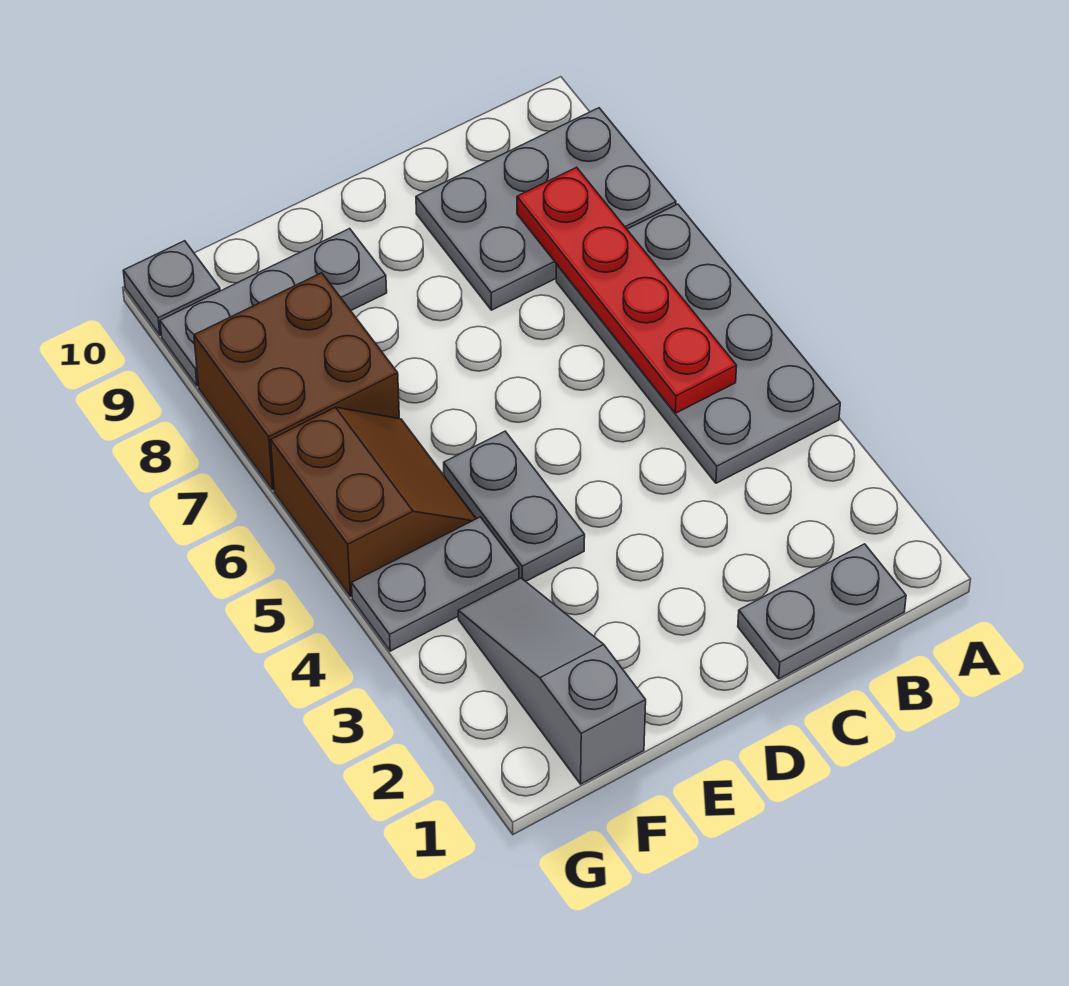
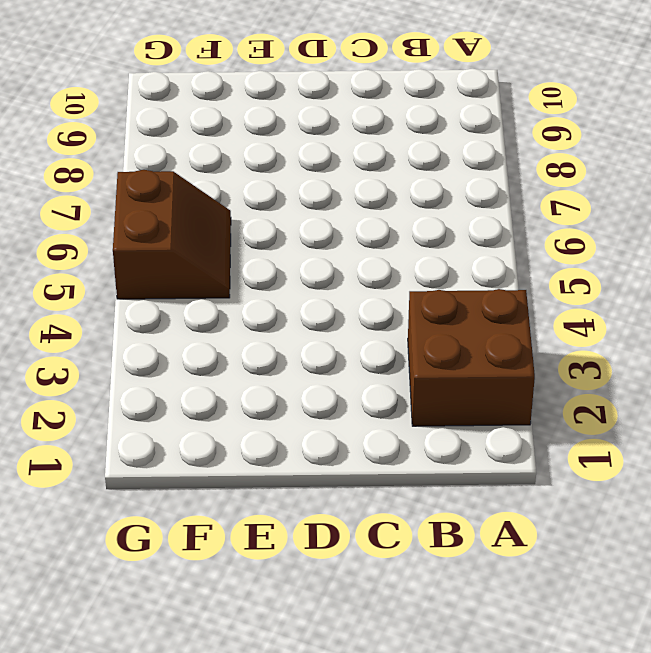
brown brick A2:B3 level 1 -> brown brick F7:G8 level 1
none -> grey plate A4:B7 level 1
none -> grey plate A8:C9 level 1

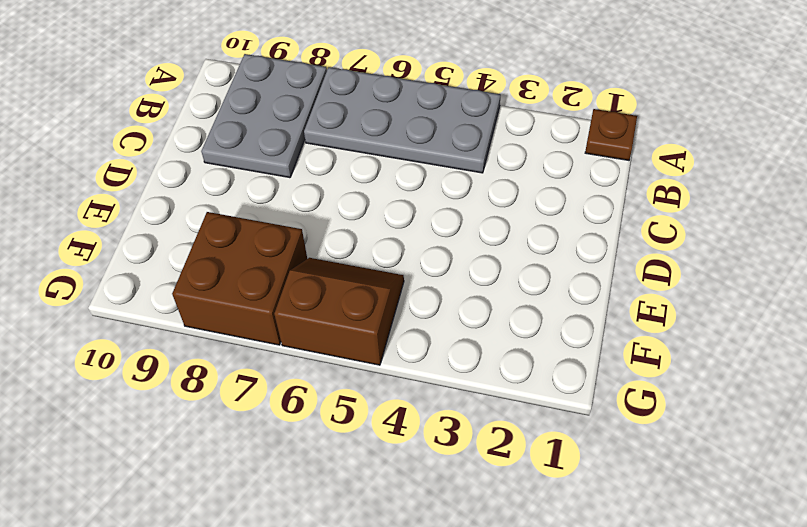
brown plate A1 level 1 -> none
none -> grey plate B1:C1 level 1
none -> grey plate E4:E5 level 1

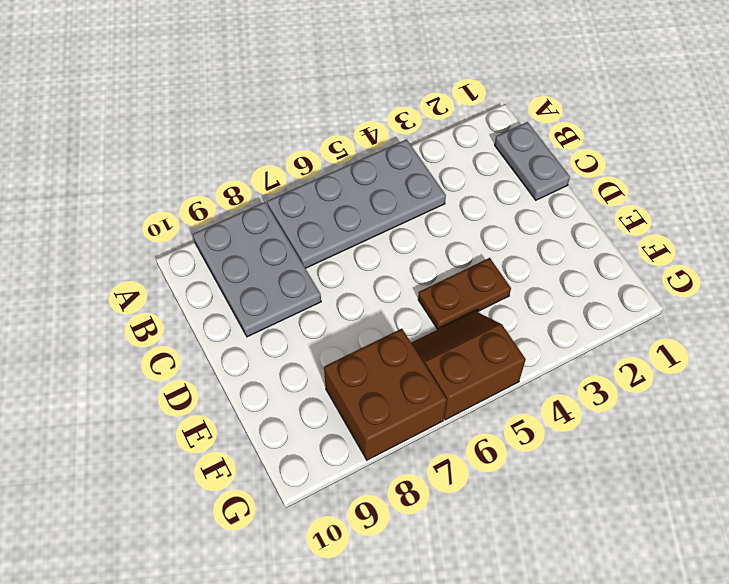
brown plate E4:E5 level 1 -> grey plate E4:E5 level 1
none -> grey plate E9:G9 level 1
none -> grey slope F1:F3 level 1 top 1

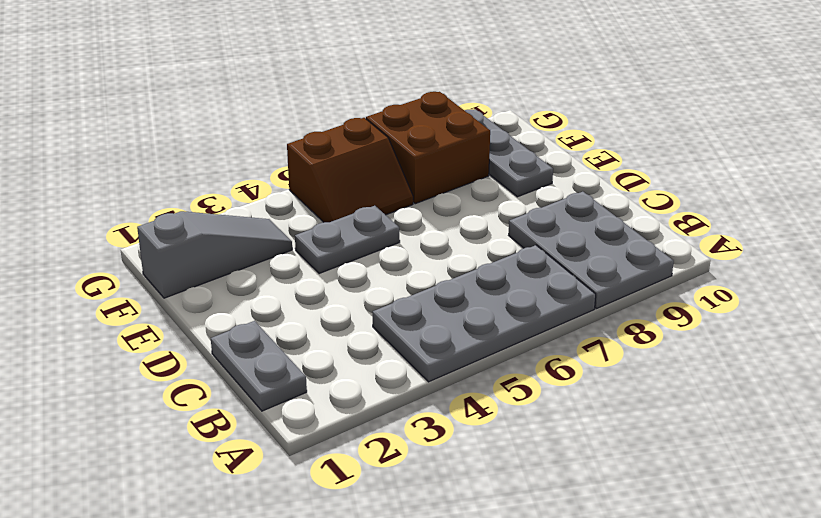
none -> grey plate F4:G4 level 1
none -> grey plate G10 level 1

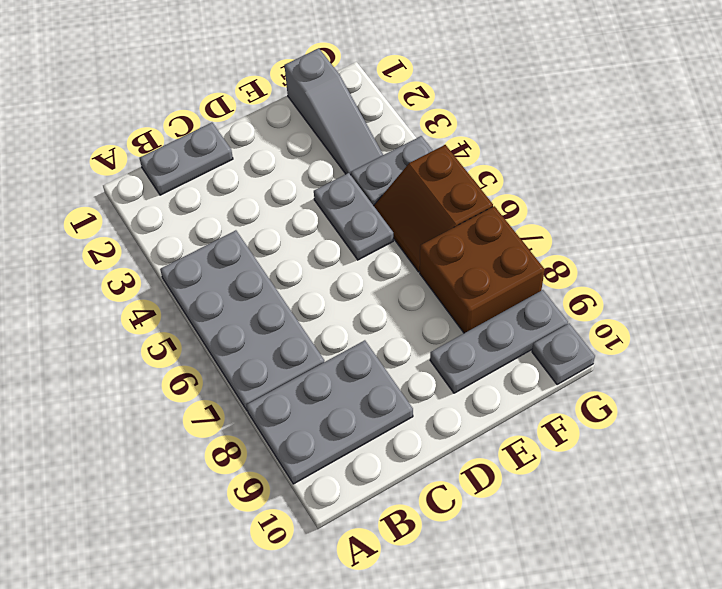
none -> red plate B5:B8 level 2

